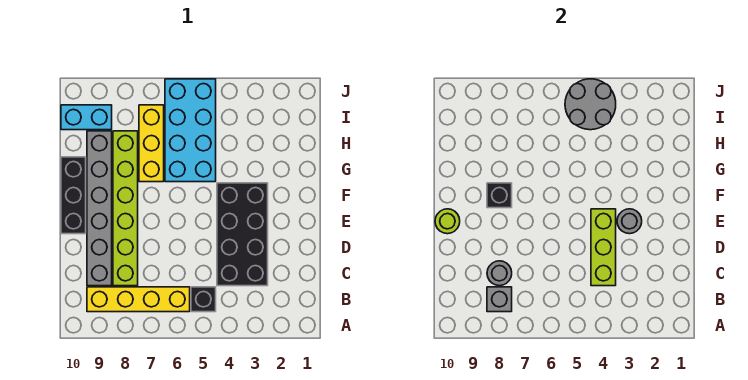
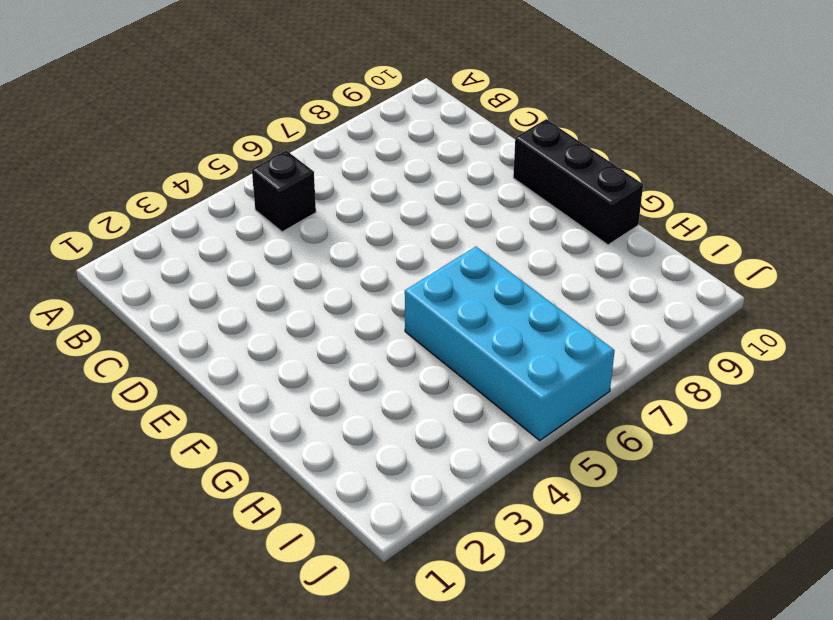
none -> yellow brick B6:B9 level 1
none -> black brick C3:F4 level 1
none -> lime brick C8:H8 level 1

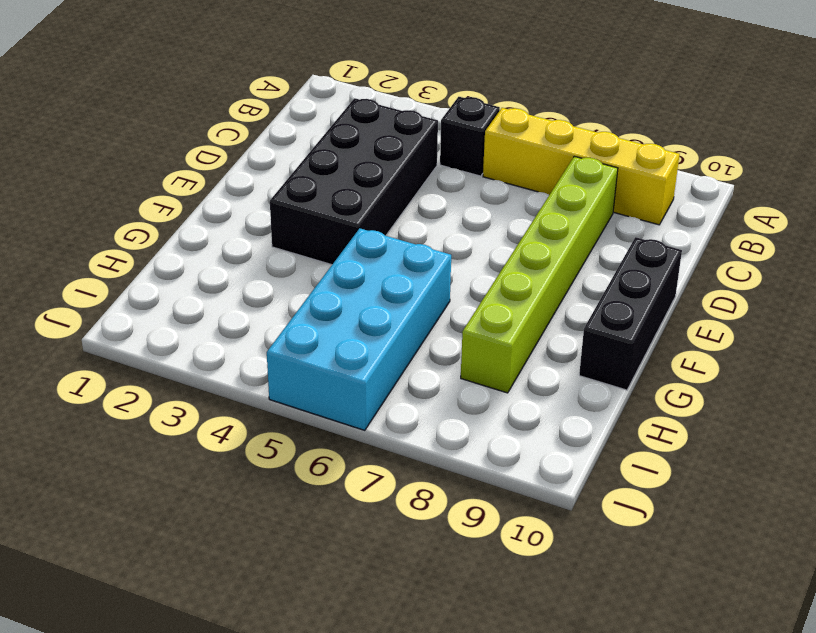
none -> grey brick C9:H9 level 1
none -> yellow brick G7:I7 level 1
none -> cyan brick I9:I10 level 1

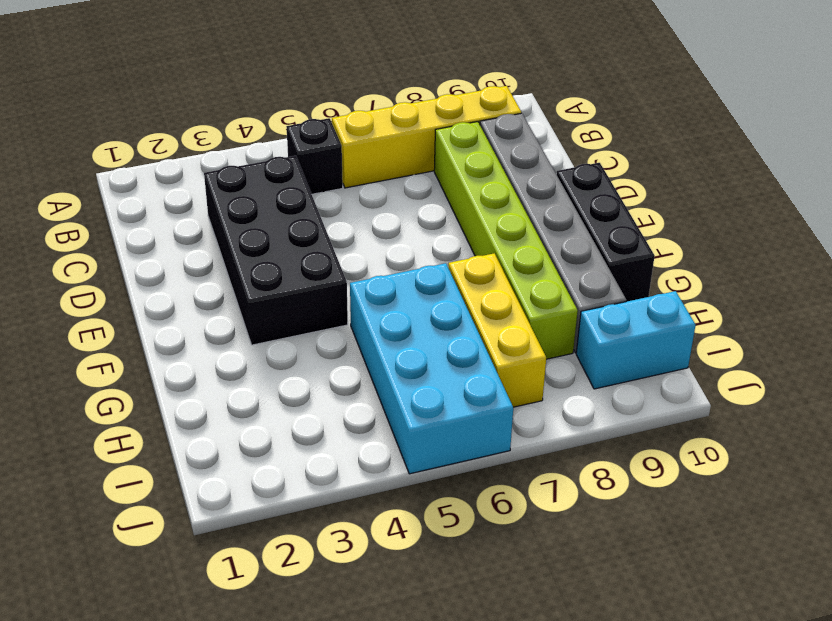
none -> grey brick B8 level 2
none -> lime brick C4:E4 level 2
none -> grey round brick C8 level 2

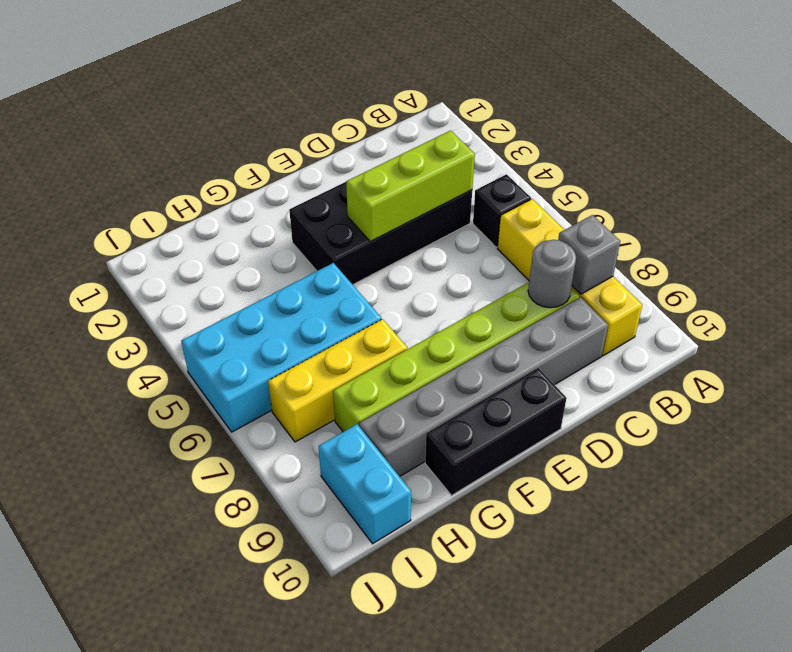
none -> grey round brick E3 level 2
none -> lime round brick E10 level 2
none -> black brick F8 level 2

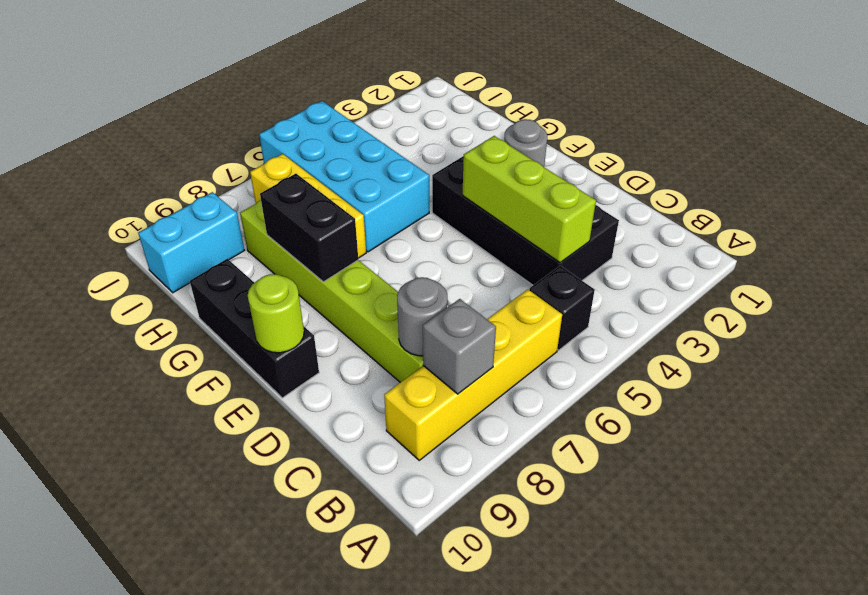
black brick F8:G8 level 2 -> black brick F8 level 2
none -> grey brick C9:H9 level 1
none -> grey round brick I4:J5 level 2

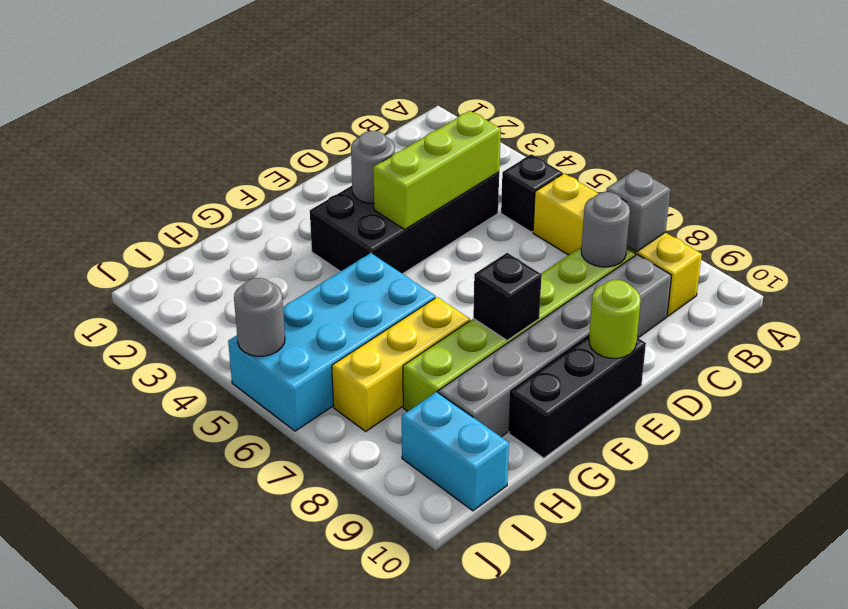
grey round brick J5 level 2 -> grey round brick I4:J5 level 2

